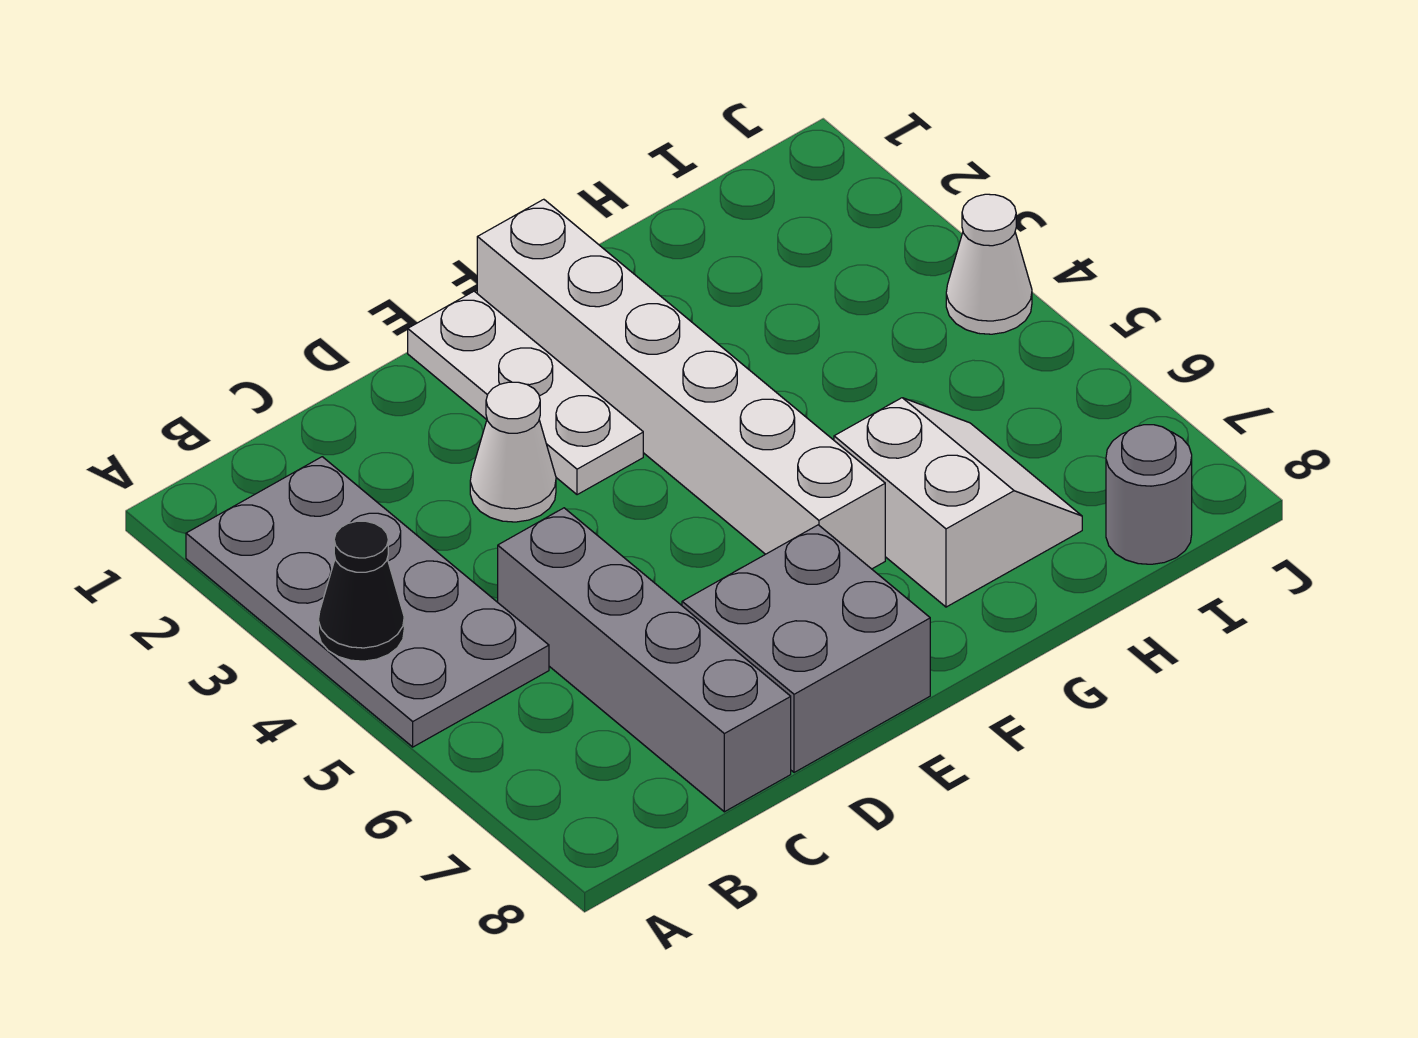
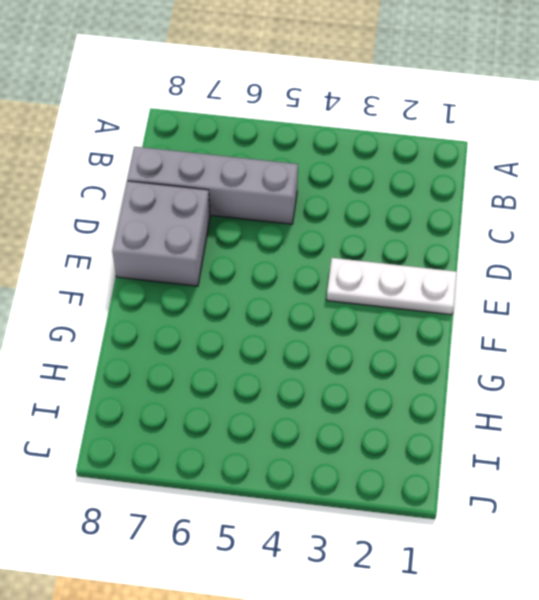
none -> grey plate A2:B5 level 1
none -> white cone D3 level 1

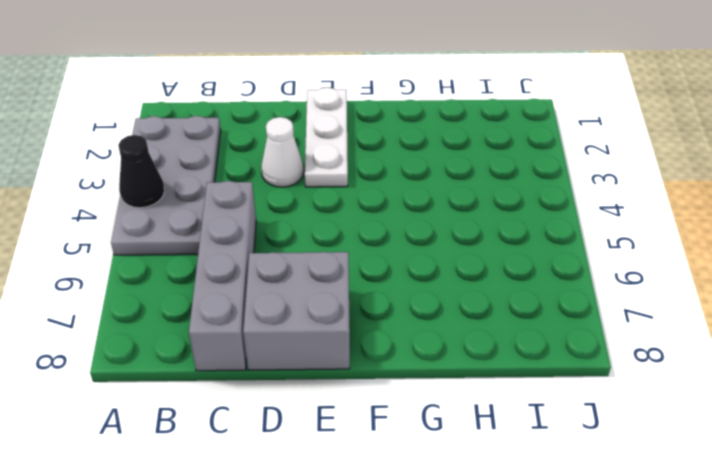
none -> white brick F1:F6 level 1
none -> white slope G6:H7 level 1 top G

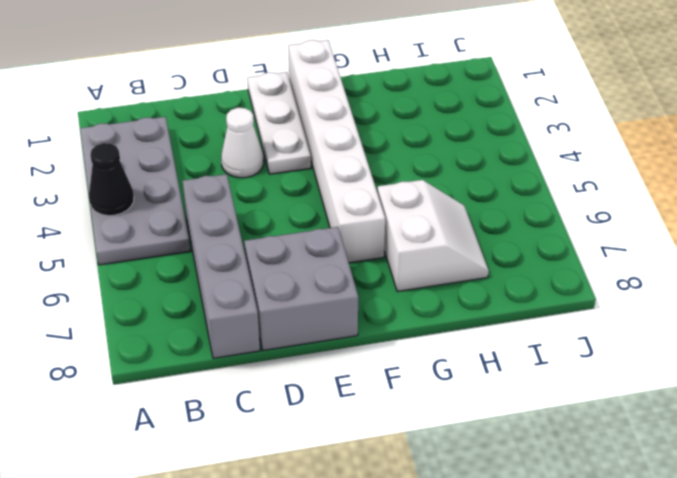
none -> grey round brick I8 level 1
none -> white cone J4 level 1

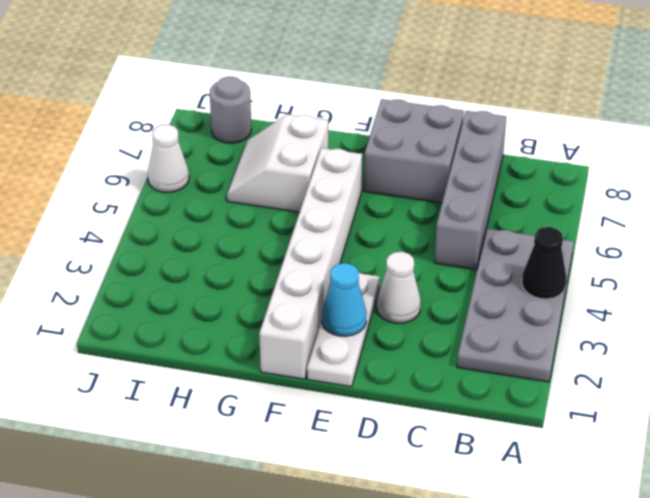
cyan cone E2 level 2 -> none
white cone J6 level 1 -> white cone J4 level 1

